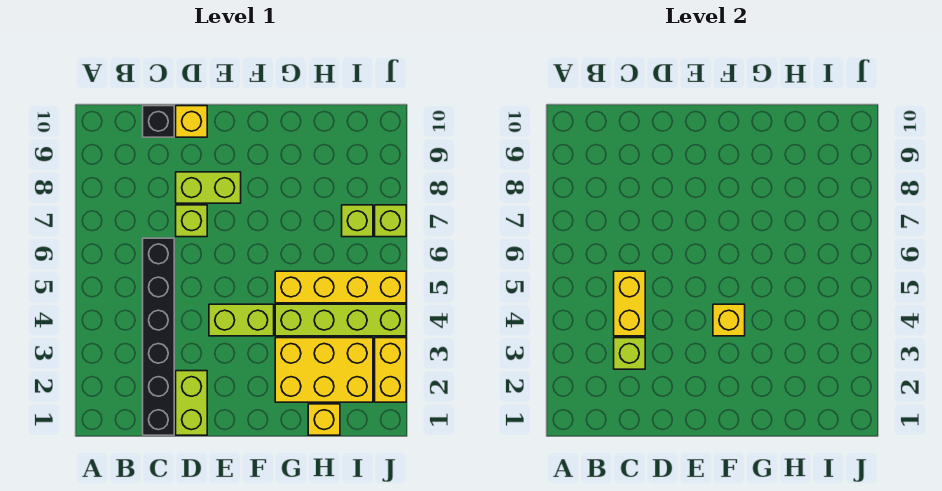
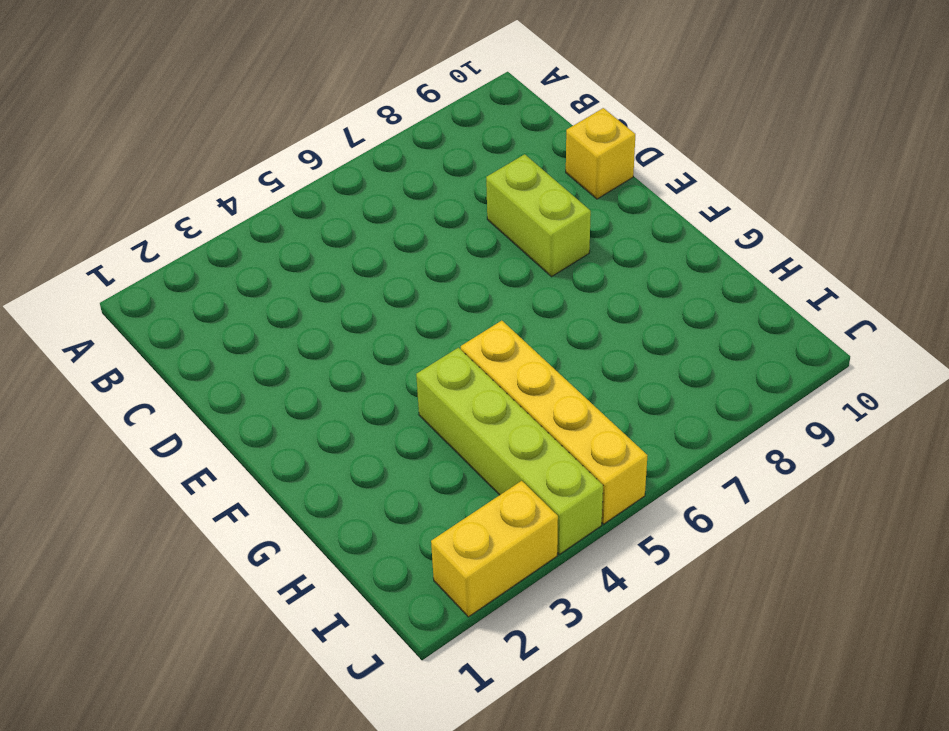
none -> black brick C1:C6 level 1
none -> black brick C10 level 1
none -> lime brick D1:D2 level 1

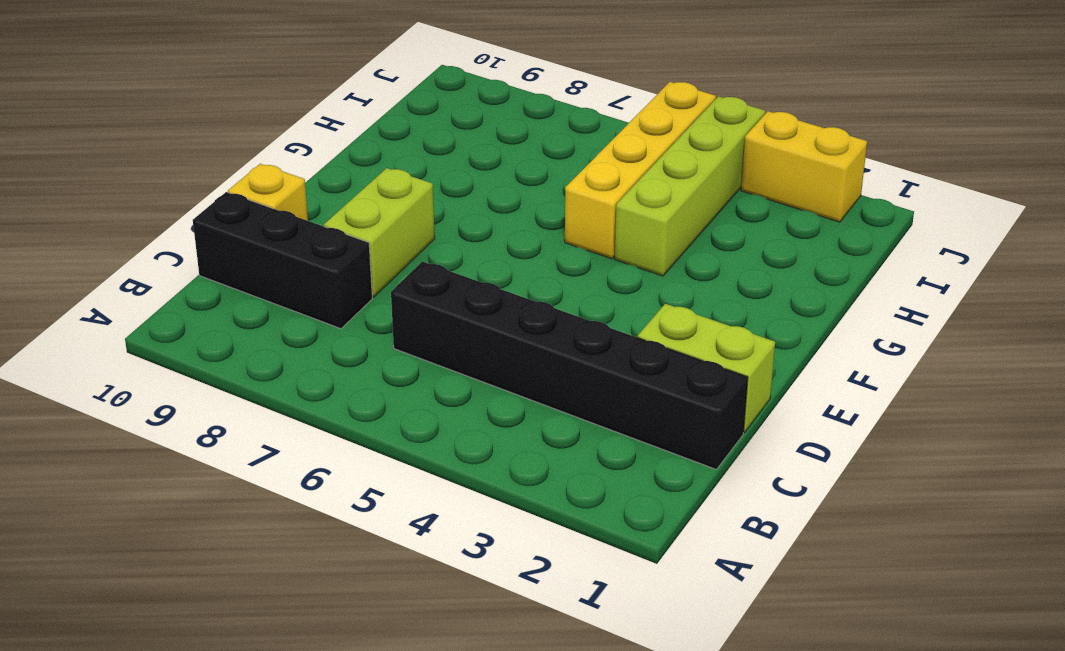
black brick C8:C10 level 1 -> black brick C10 level 1
none -> lime brick D7 level 1
none -> lime brick E4:F4 level 1
none -> yellow brick G2:I3 level 1

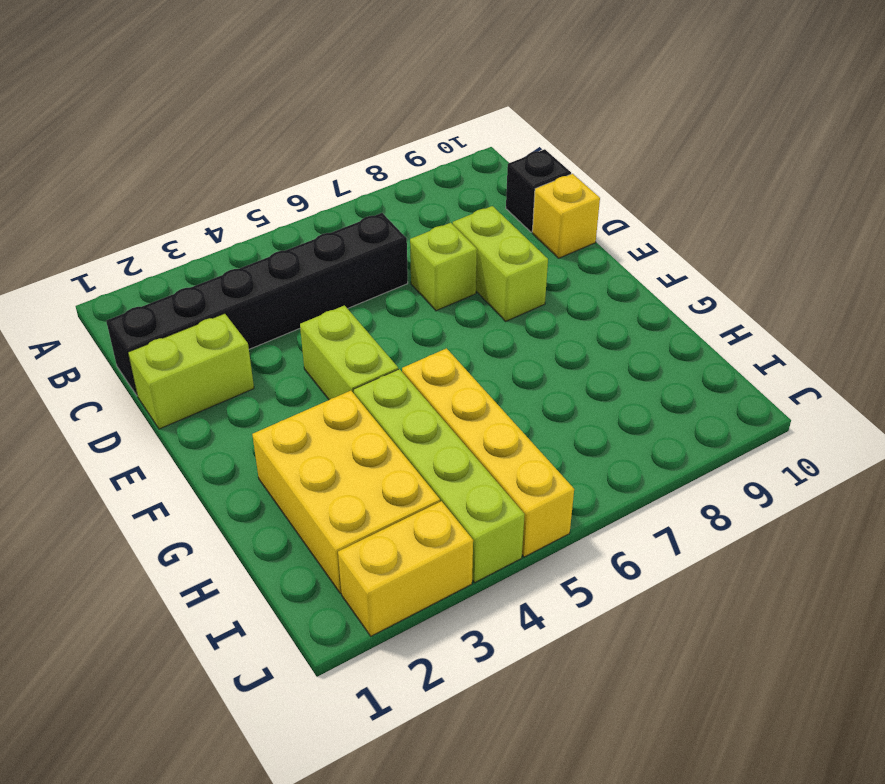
none -> yellow brick H1 level 1
none -> lime brick I7 level 1
none -> lime brick J7 level 1

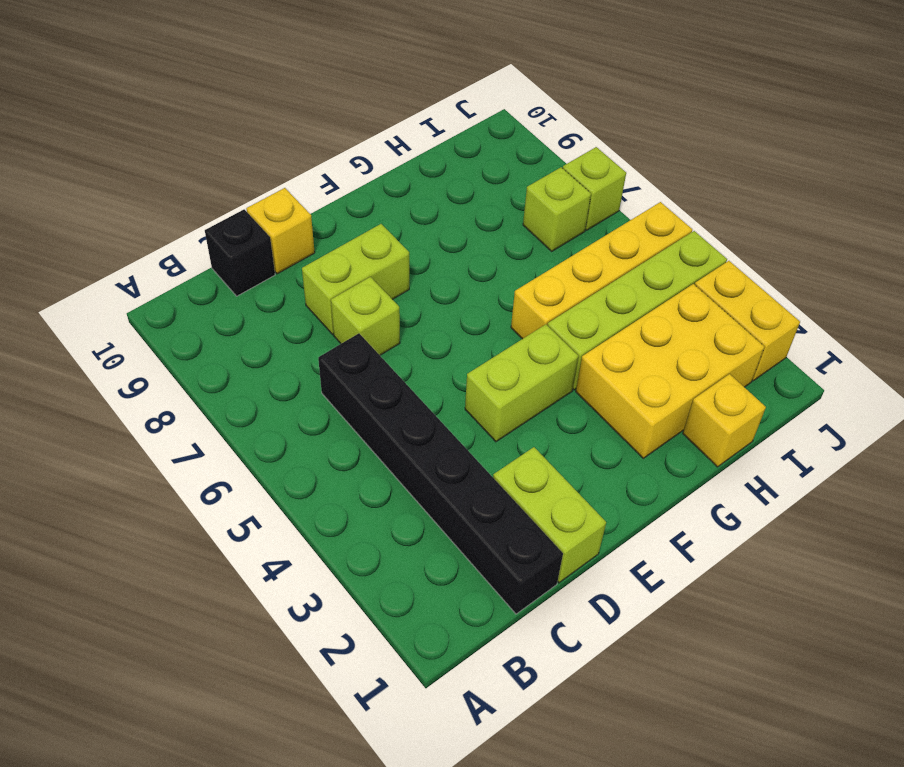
none -> lime brick C3 level 2
none -> yellow brick C4:C5 level 2
none -> yellow brick F4 level 2

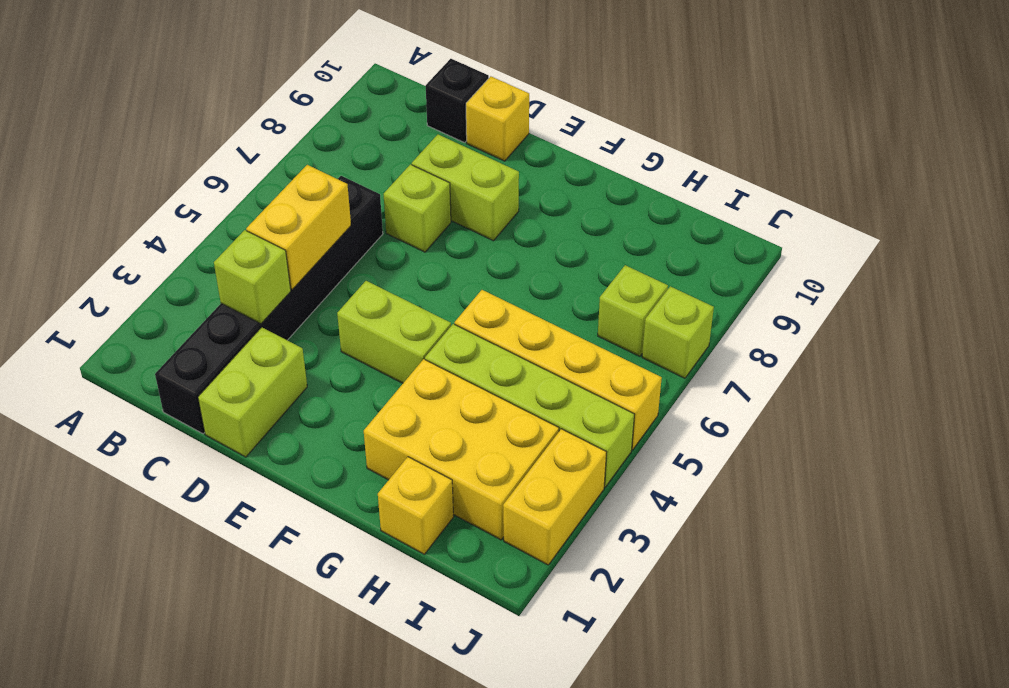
none -> yellow brick F4 level 2

